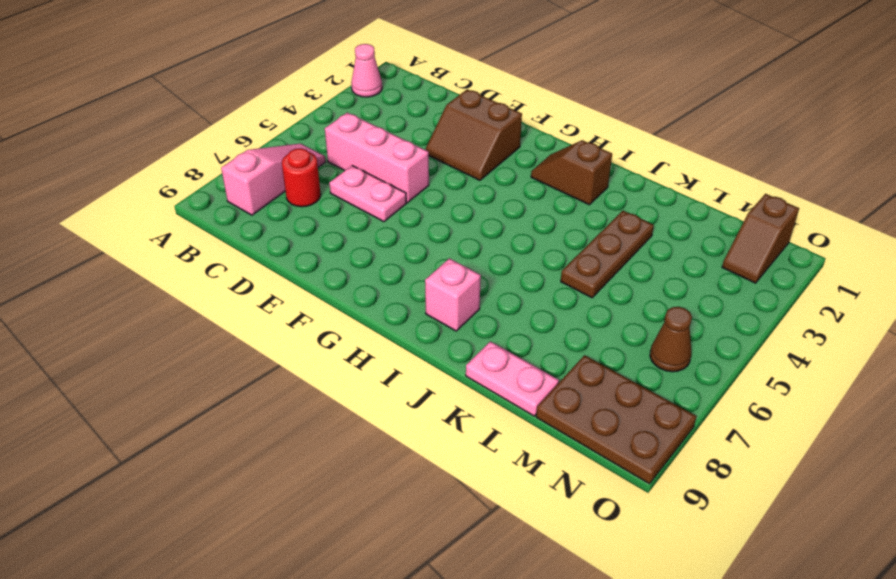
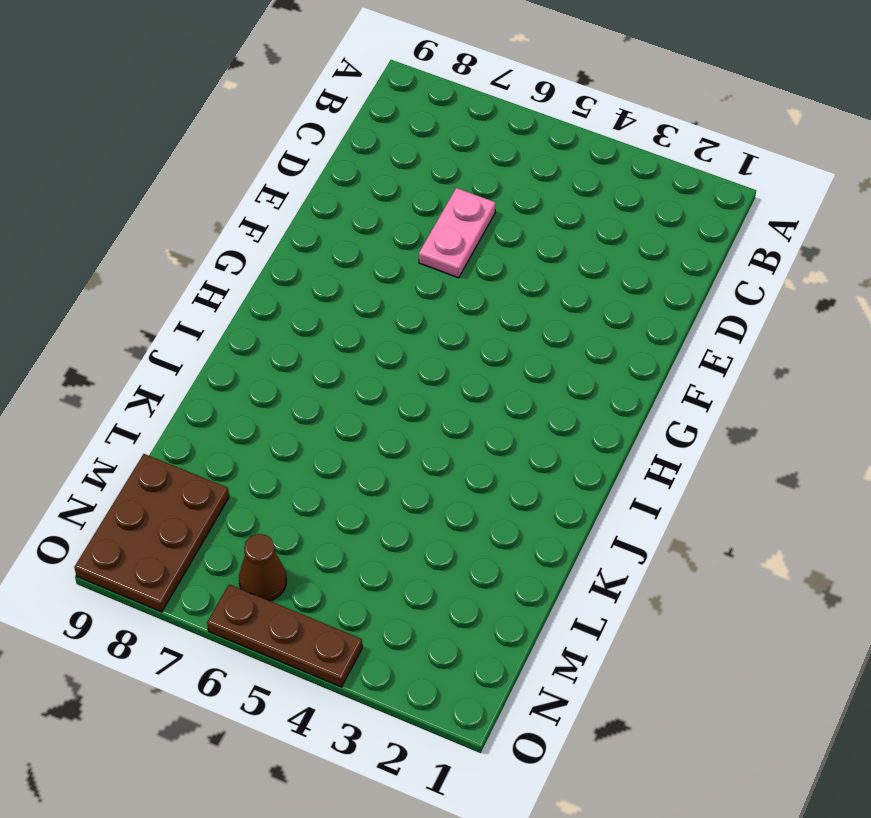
brown plate O4:O6 level 1 -> brown plate K3:K5 level 1
none -> pink cone A2 level 1
none -> pink slope B6:B8 level 1 top 8
none -> pink brick C5:E5 level 1

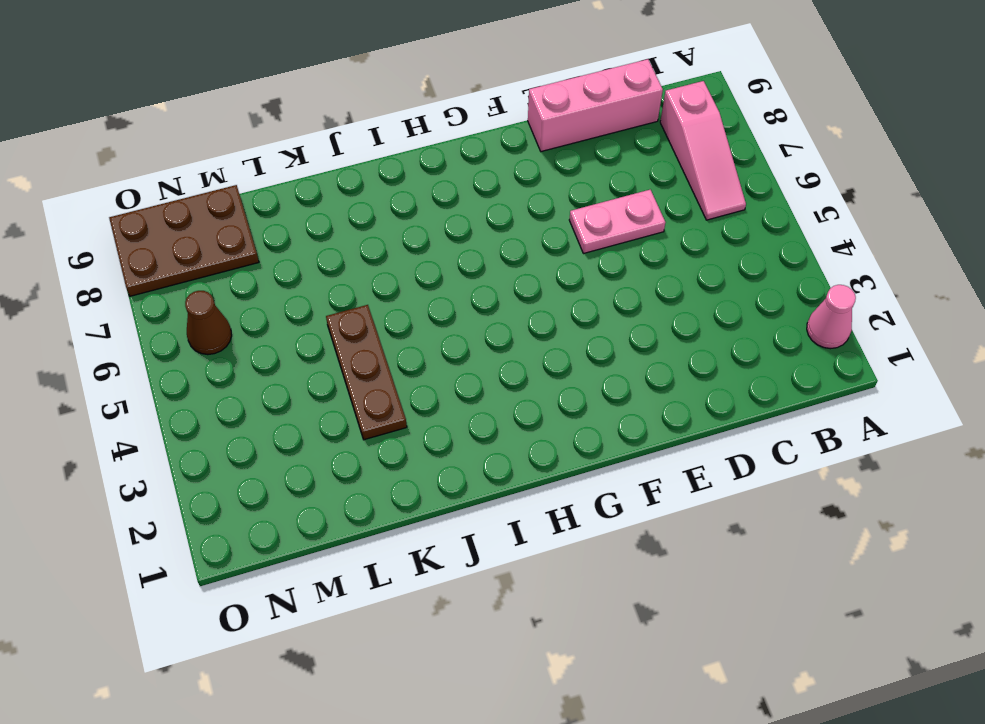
pink brick C9:E9 level 1 -> pink brick C5:E5 level 1
none -> red round brick C7 level 1
none -> brown slope E2:F3 level 1 top 2
none -> brown slope H2:I2 level 1 top I

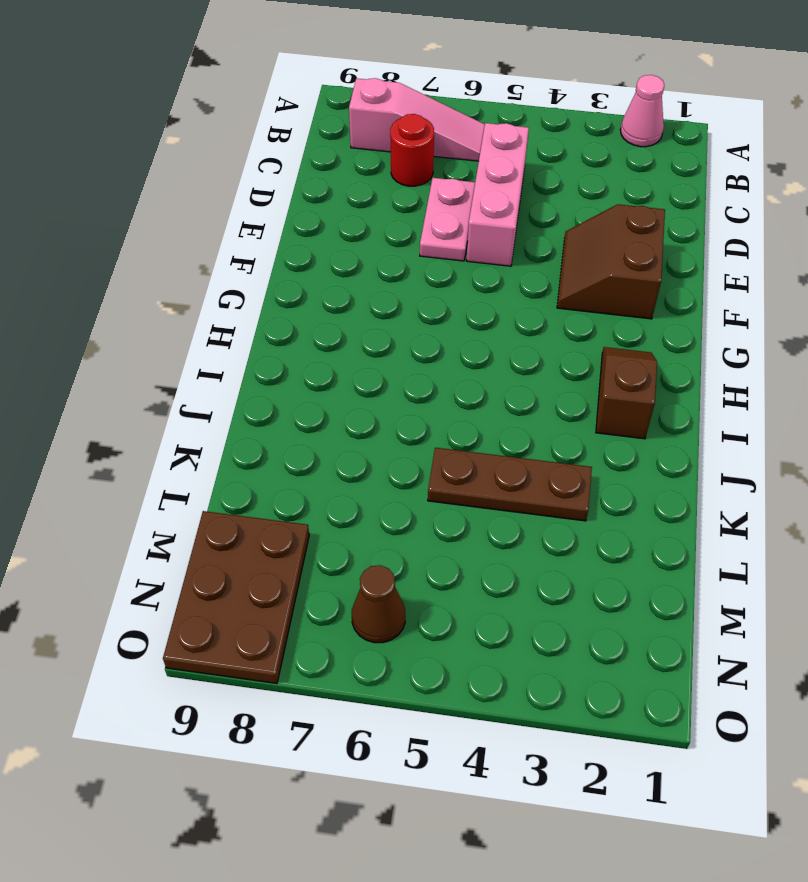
none -> pink brick I8 level 1
none -> pink plate K9:L9 level 1
none -> brown slope N1:N2 level 1 top 1

